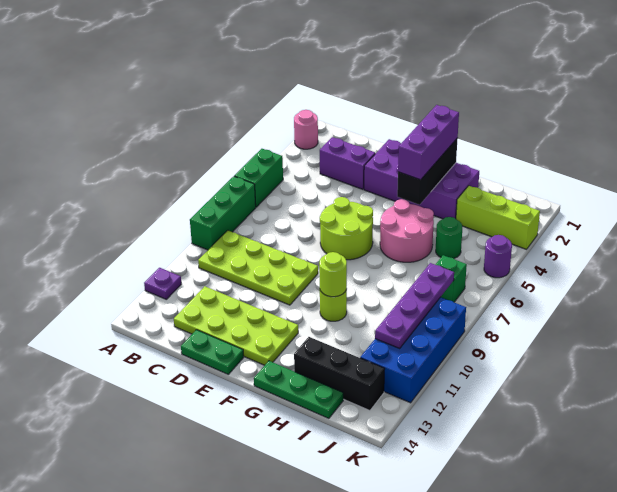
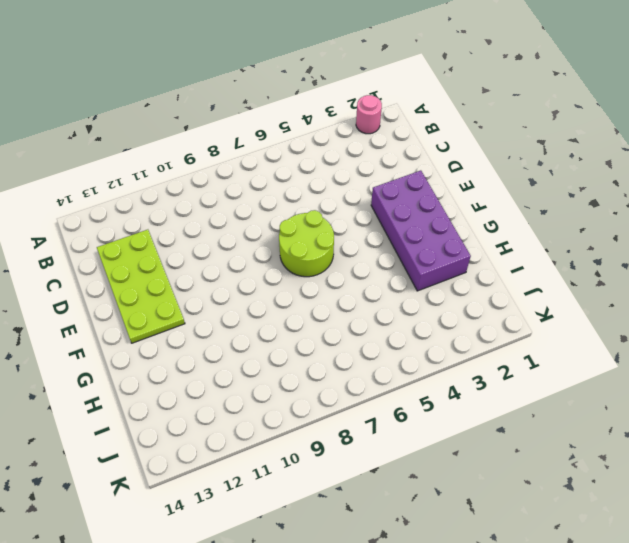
none -> green brick A5:A6 level 1
none -> green brick A7:A9 level 1
none -> purple plate A12 level 1

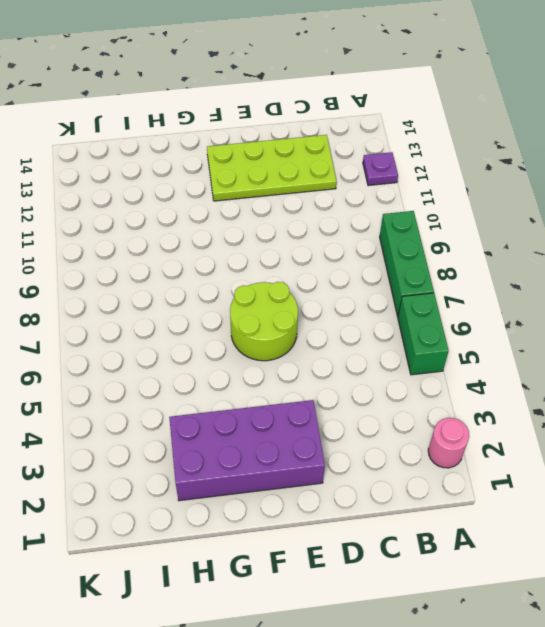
none -> lime plate B9:E10 level 1
none -> purple brick C3:D3 level 1
none -> green plate D14:E14 level 1

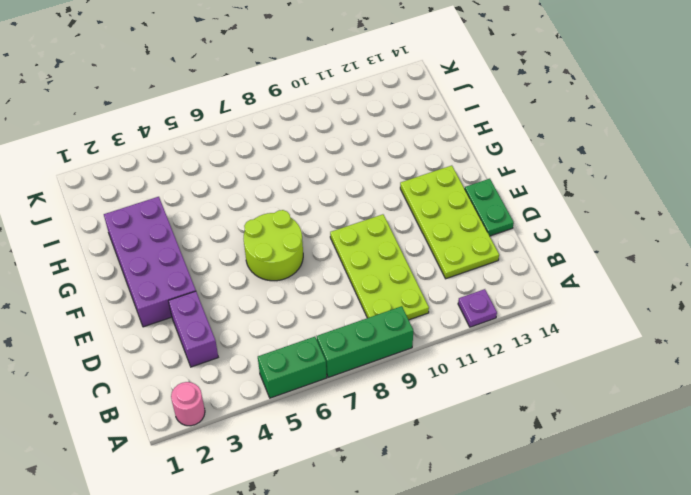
none -> pink round brick G5:H6 level 1
none -> lime round brick G10 level 1
none -> green plate G14:I14 level 1

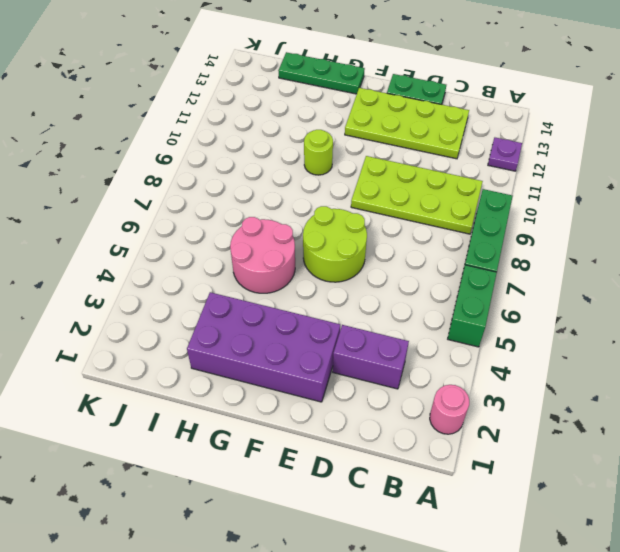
none -> black brick H13:J13 level 1
none -> lime brick I3:K3 level 1
none -> green round brick I5 level 1

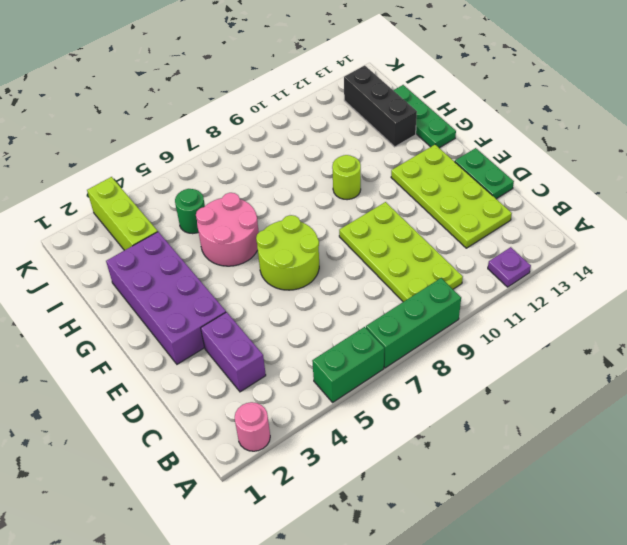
none -> green brick J7 level 1
none -> blue brick J9:K12 level 1
none -> purple round brick K5 level 1

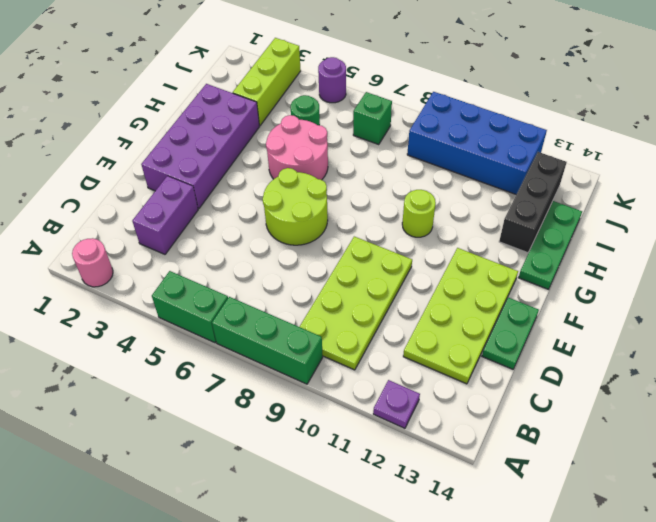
none -> black brick G2:G4 level 2
none -> lime round brick G10 level 2
none -> purple plate J8:J11 level 2

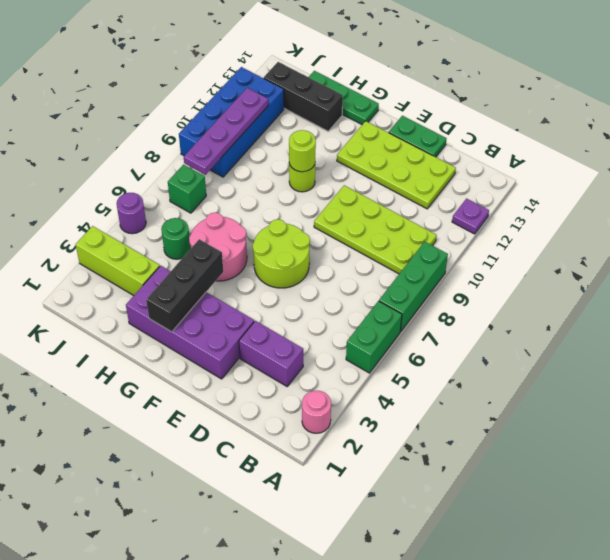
none -> purple brick G2:G4 level 3

